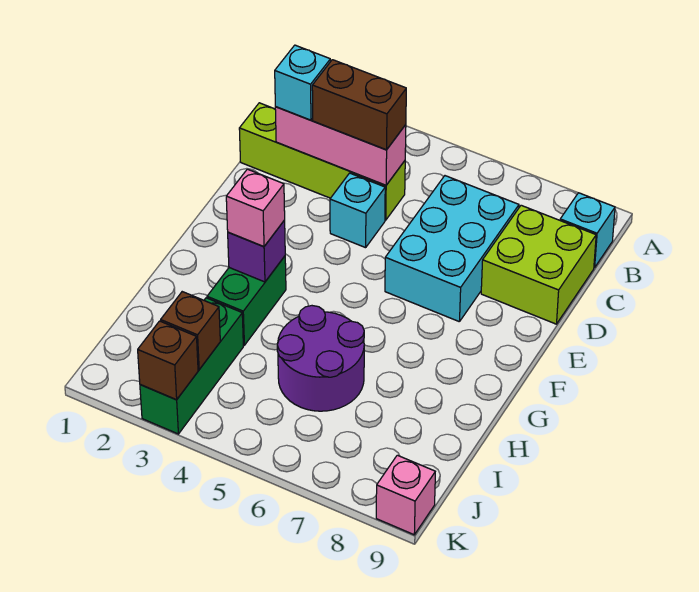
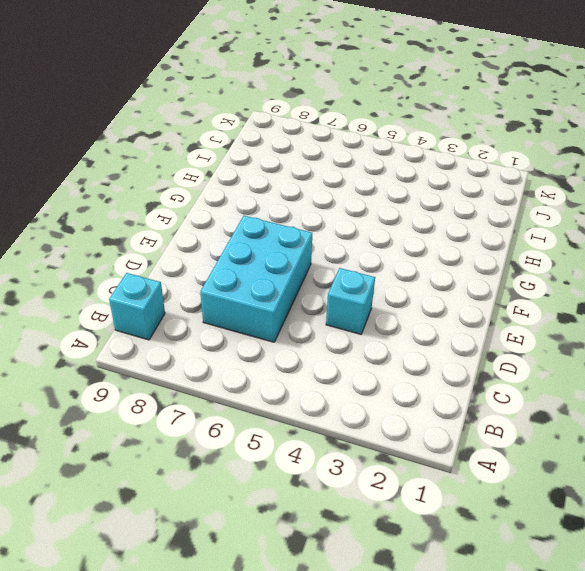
none -> lime brick C1:C4 level 1
none -> lime brick C8:D9 level 1
none -> green brick G3:H3 level 1

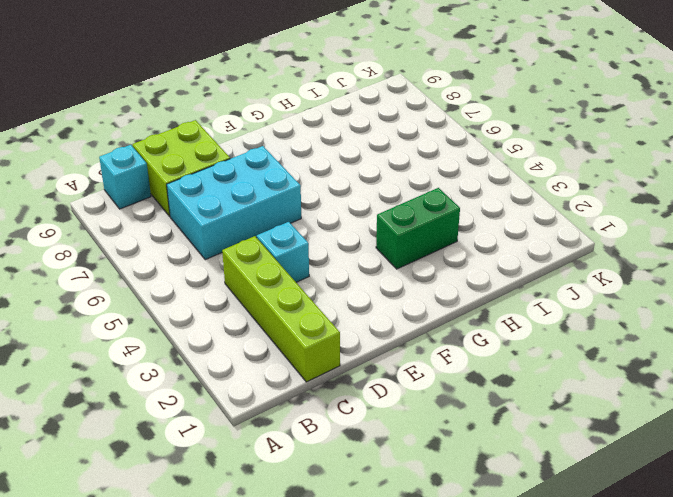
none -> purple round brick H5:I6 level 1
none -> green brick I3:K3 level 1
none -> pink brick K9 level 1

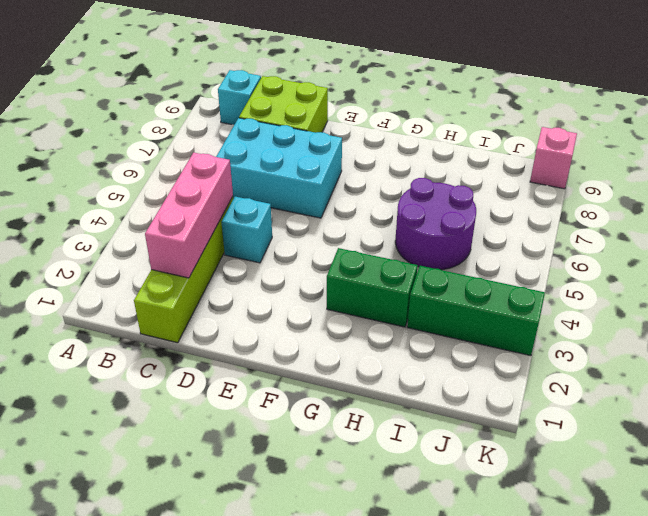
none -> purple brick G3 level 2
none -> brown brick J3 level 2
none -> brown brick K3 level 2

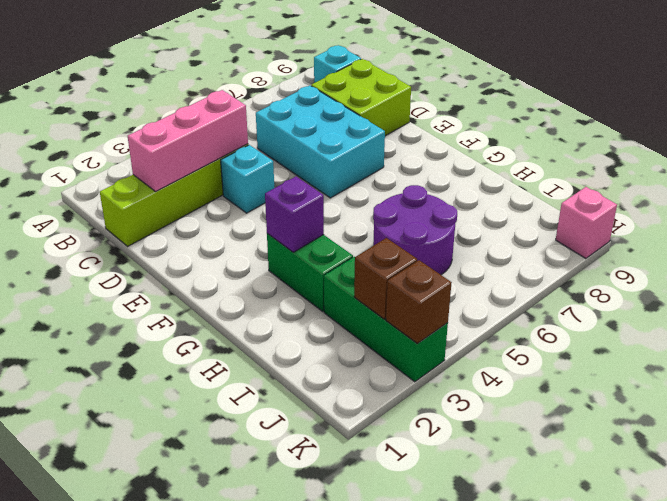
none -> cyan brick C2 level 3
none -> brown brick C3:C4 level 3
none -> pink brick G3 level 3

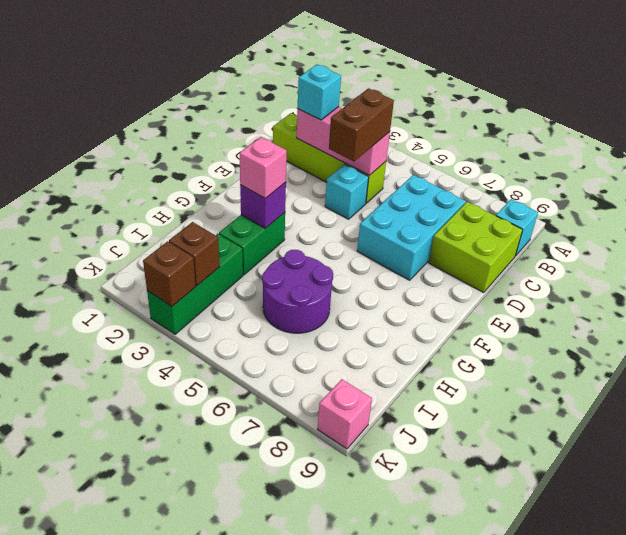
brown brick C4:D4 level 3 -> brown brick C3:C4 level 3

